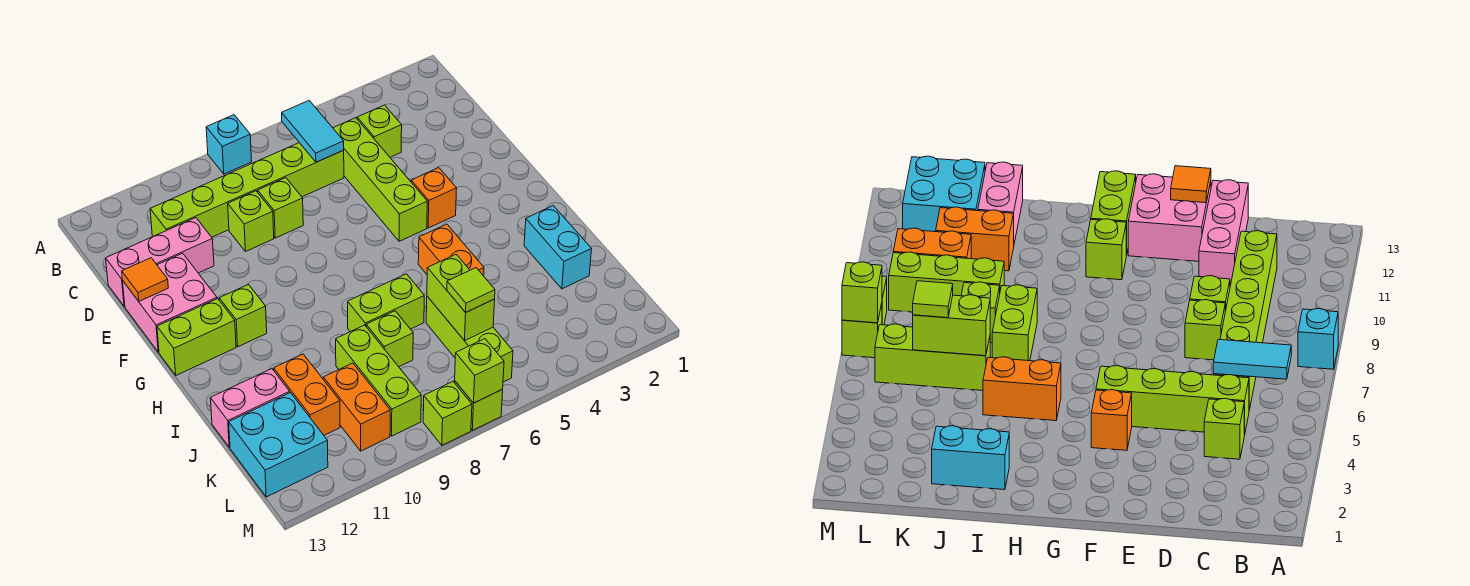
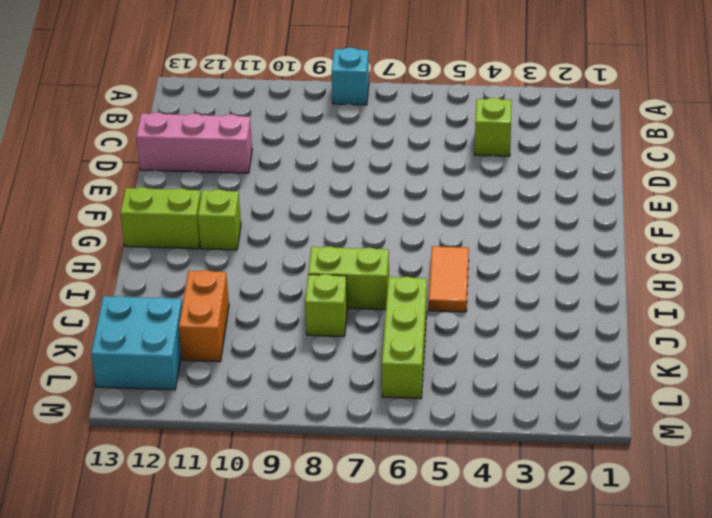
orange tile H5:I5 level 1 -> orange brick H5:I5 level 1
none -> lime brick C5:F5 level 1
none -> lime brick C6:C11 level 1
none -> lime brick D8 level 1

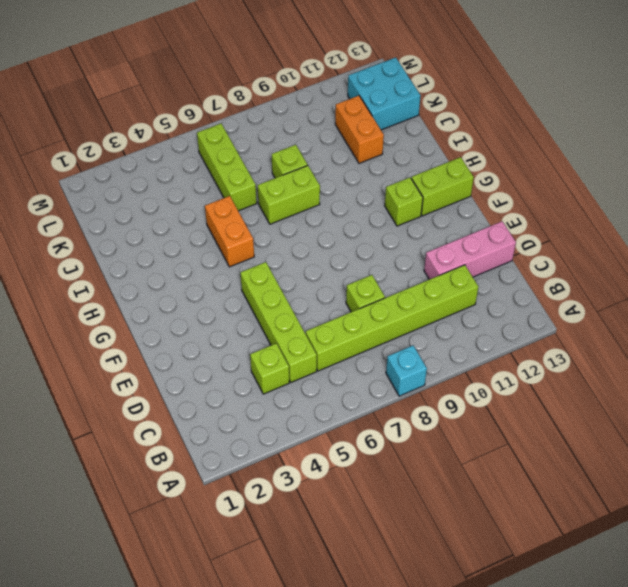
none -> lime brick D9 level 1
none -> pink brick E12:F13 level 1
none -> orange brick F4 level 1

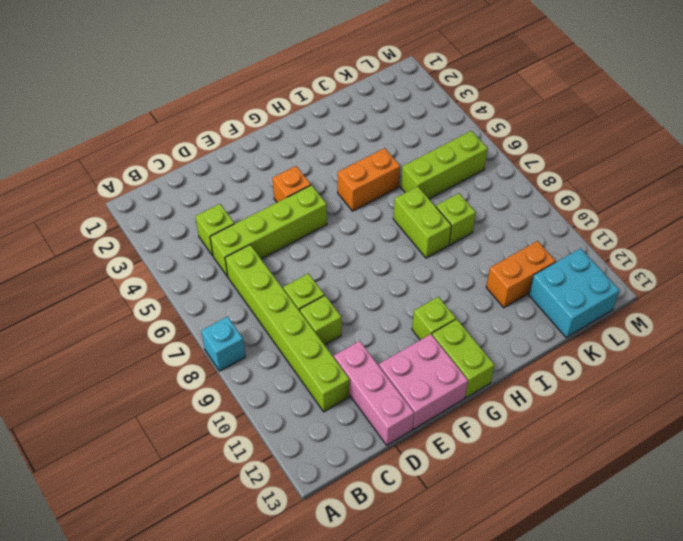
none -> cyan brick I2:J2 level 1
none -> lime brick J9:L9 level 1
none -> pink brick J12:J13 level 1

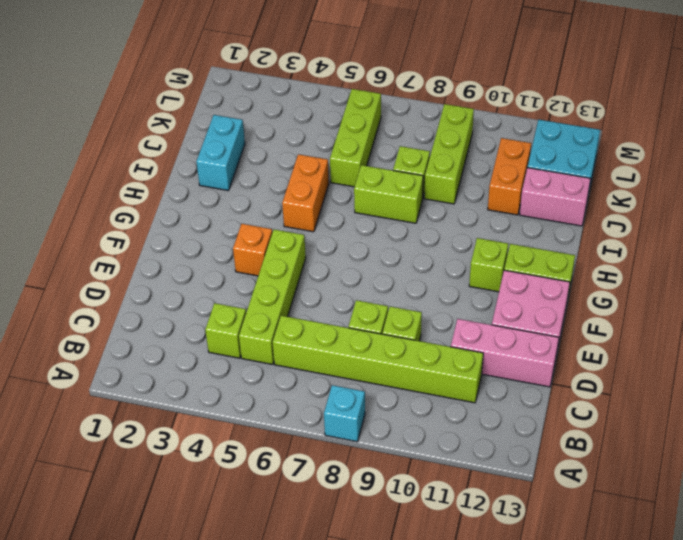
none -> orange brick K10:L10 level 1
none -> lime brick M7 level 1
none -> lime brick M8 level 1

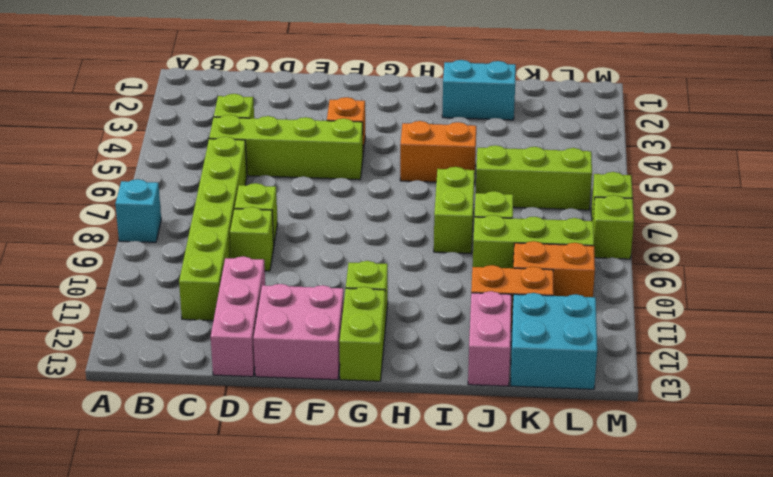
none -> cyan tile B6:C6 level 2
none -> orange tile E13 level 2
none -> lime brick J6:K6 level 2

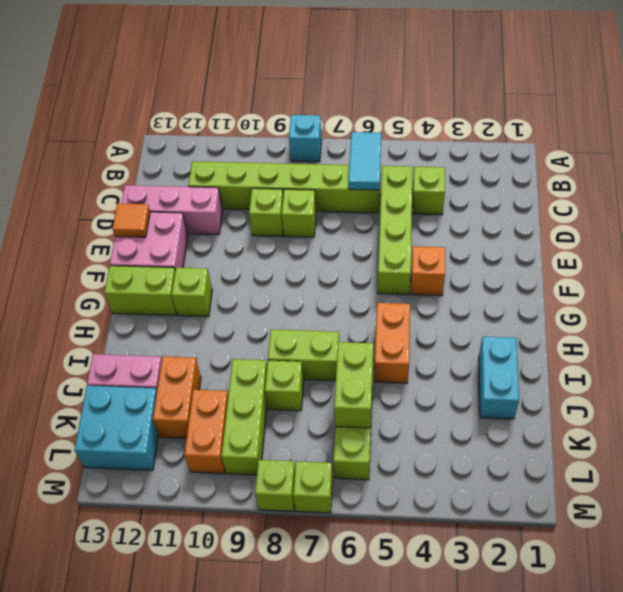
none -> lime brick M7 level 2
none -> lime tile K6 level 3

